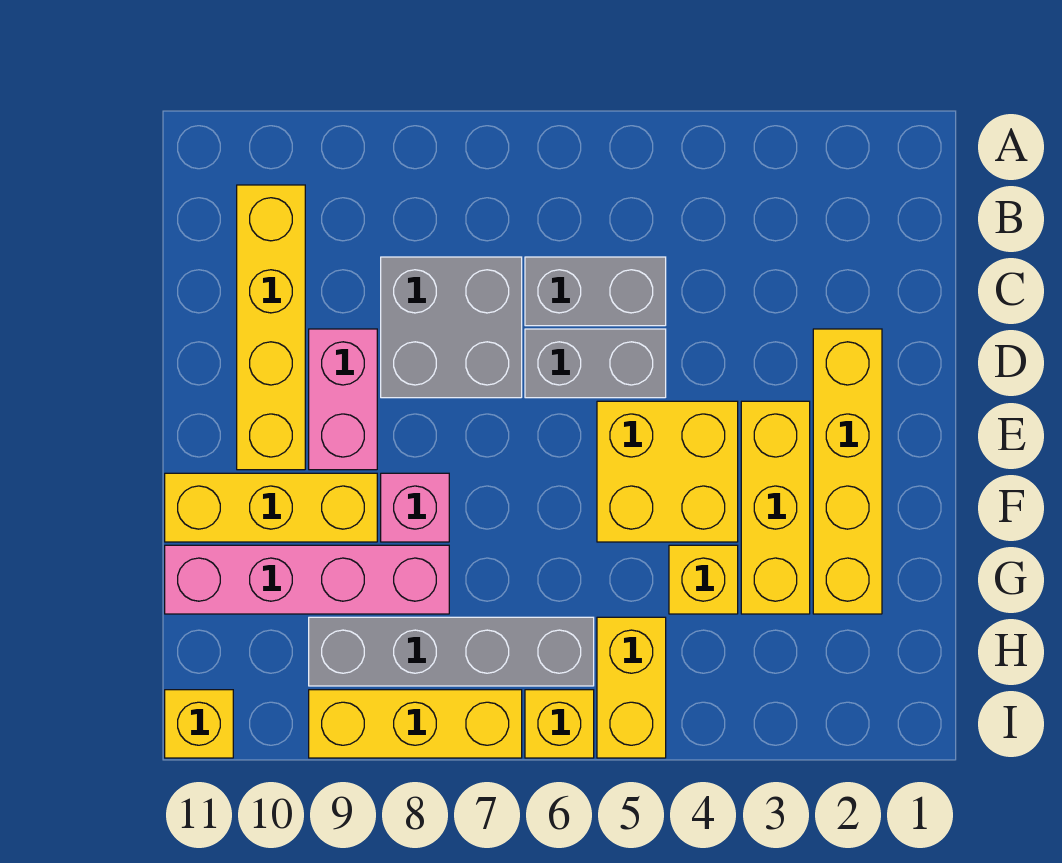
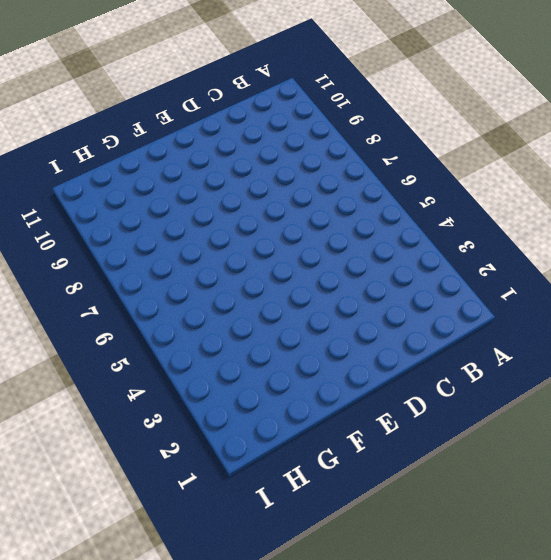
none -> yellow brick B10:E10 level 1
none -> grey brick C5:C6 level 1
none -> grey brick C7:D8 level 1

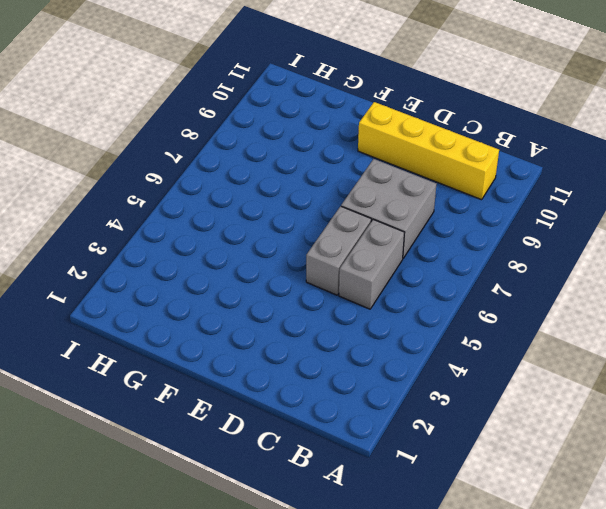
none -> yellow brick D2:G2 level 1
none -> pink brick D9:E9 level 1
none -> yellow brick E3:G3 level 1

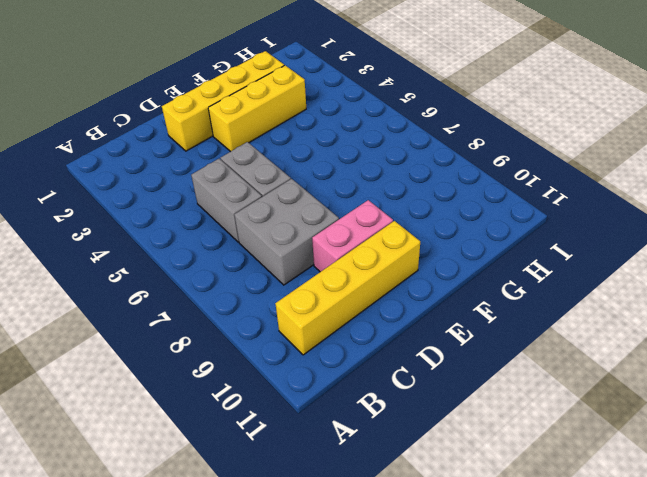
none -> yellow brick E4:F5 level 1
none -> pink brick F8 level 1
none -> yellow brick F9:F11 level 1

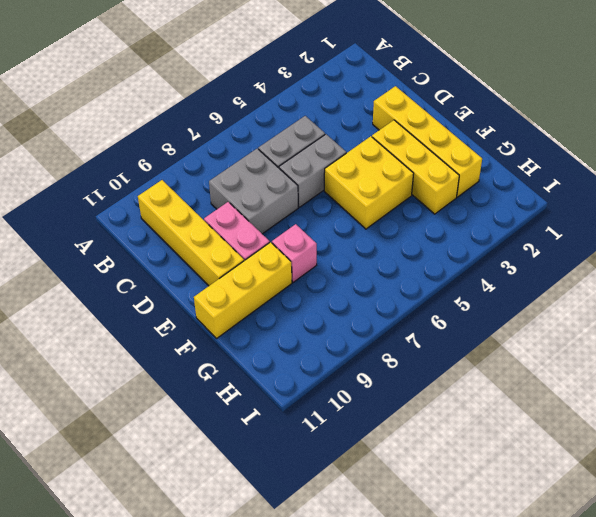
none -> yellow brick G4 level 1
none -> pink brick G8:G11 level 1
none -> yellow brick H5:I5 level 1

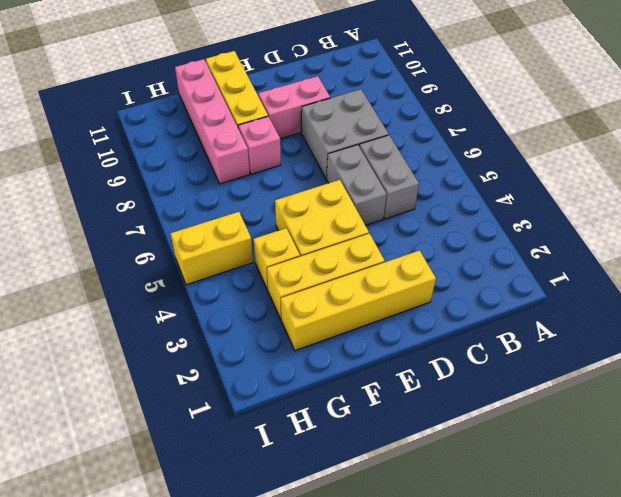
none -> yellow brick B10:E10 level 1
none -> grey brick H6:H9 level 1
none -> yellow brick I6 level 1

